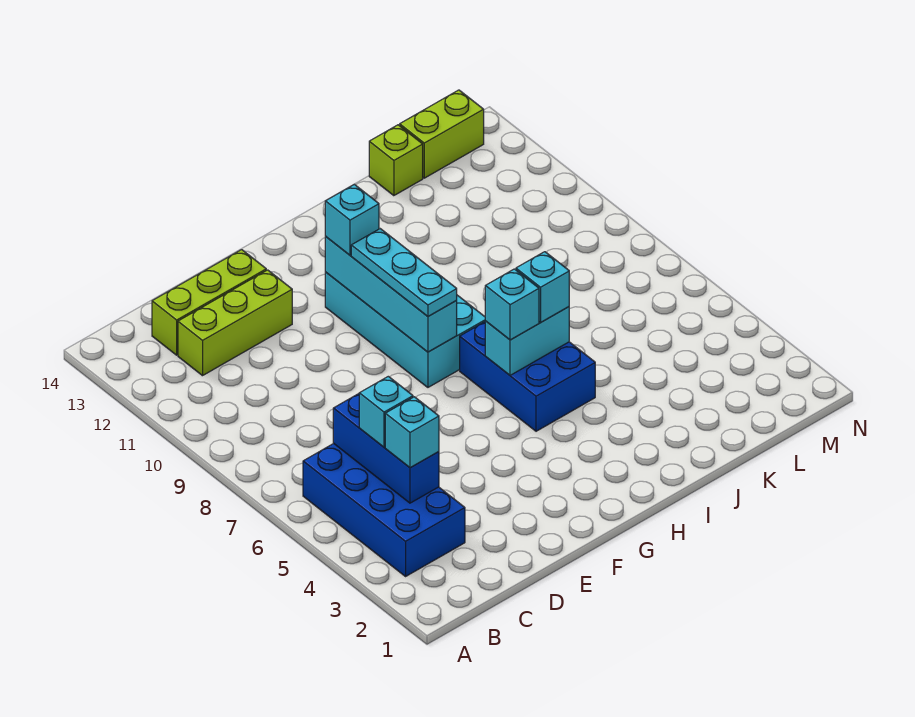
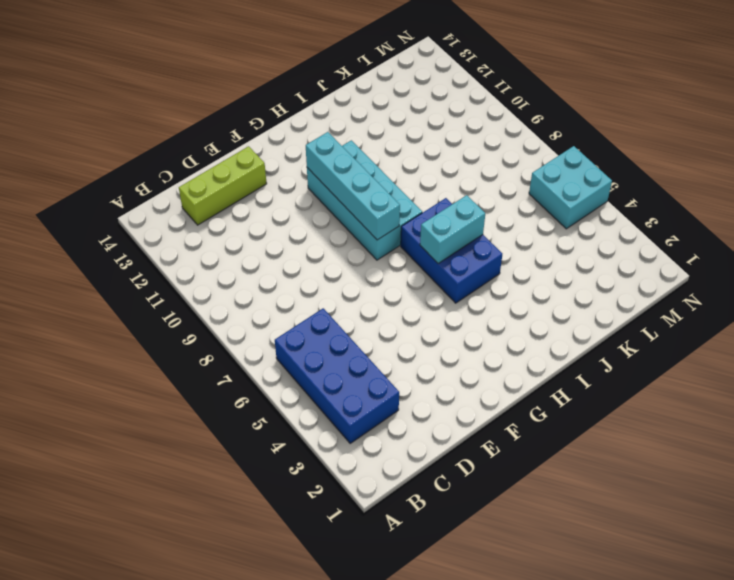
cyan brick M5:N6 level 1 -> none
none -> lime brick C12:E12 level 1
none -> lime brick K14 level 1
none -> lime brick L14:M14 level 1

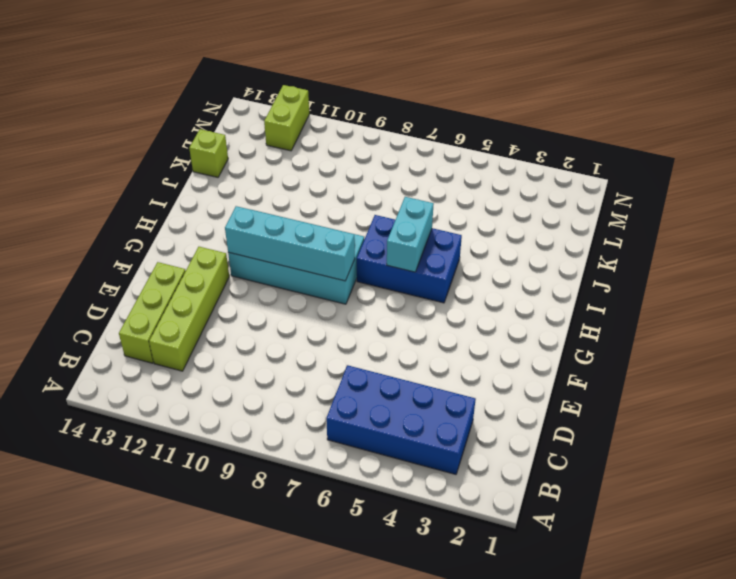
lime brick C12:F12 level 1 -> lime brick C12:E12 level 1
lime brick M12:N12 level 1 -> lime brick L14:M14 level 1
none -> blue brick C4:C6 level 2
none -> cyan brick C4 level 3
none -> cyan brick C5 level 3

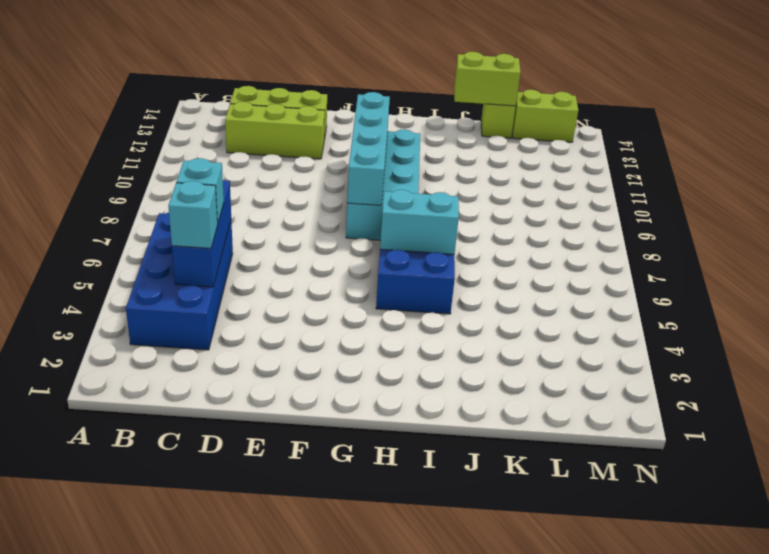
lime brick J14:K14 level 2 -> none
none -> cyan plate G8:G10 level 3
none -> cyan brick G11 level 3
none -> cyan brick H6 level 3

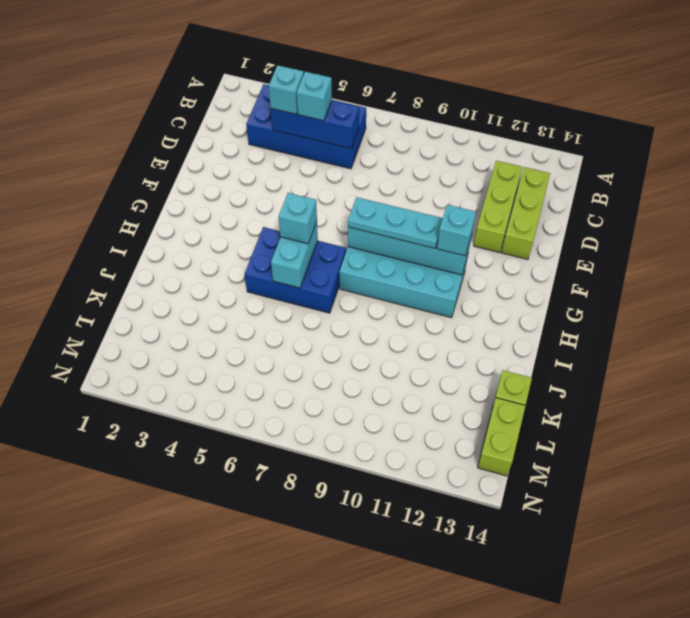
none -> cyan brick I6 level 3

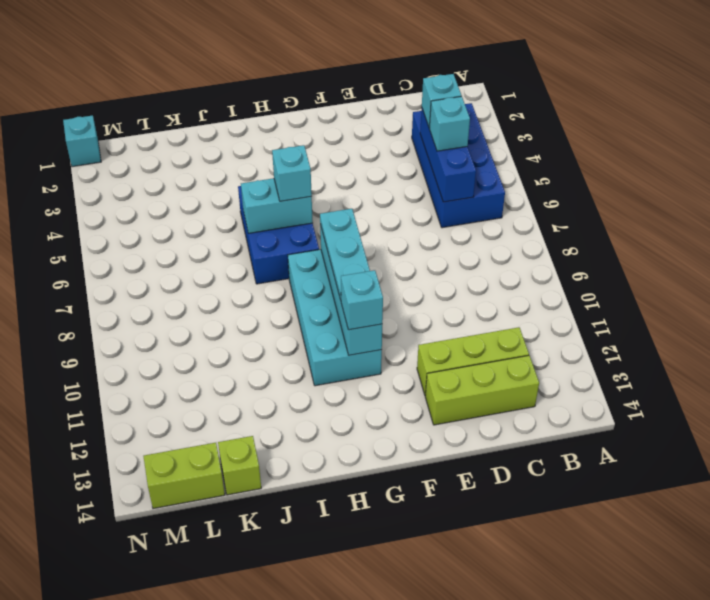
cyan brick N1 level 1 -> cyan brick I6 level 3

